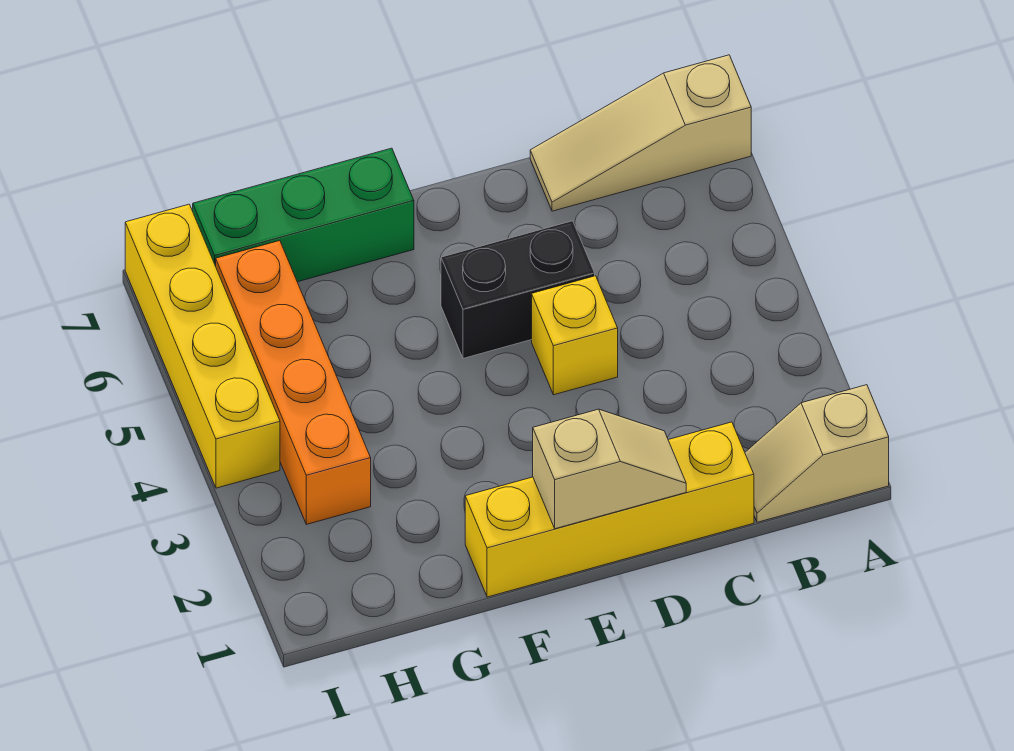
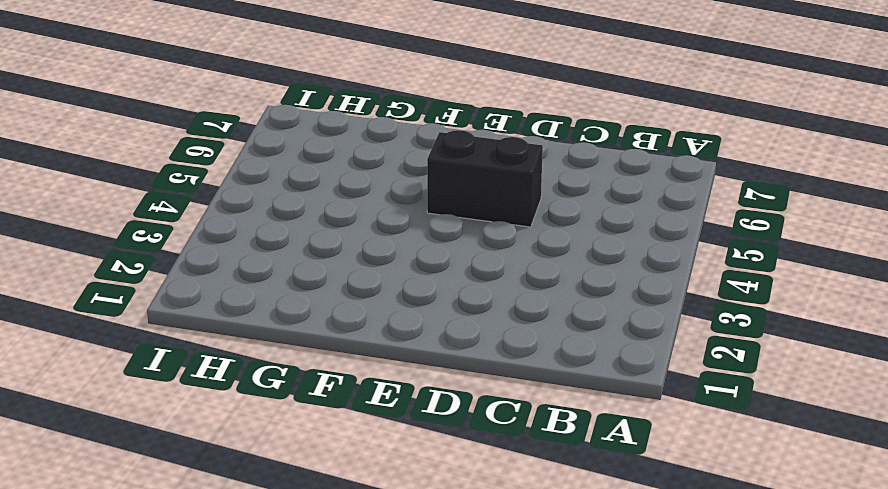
none -> tan slope A1:B1 level 1 top A
none -> tan slope A7:C7 level 1 top A

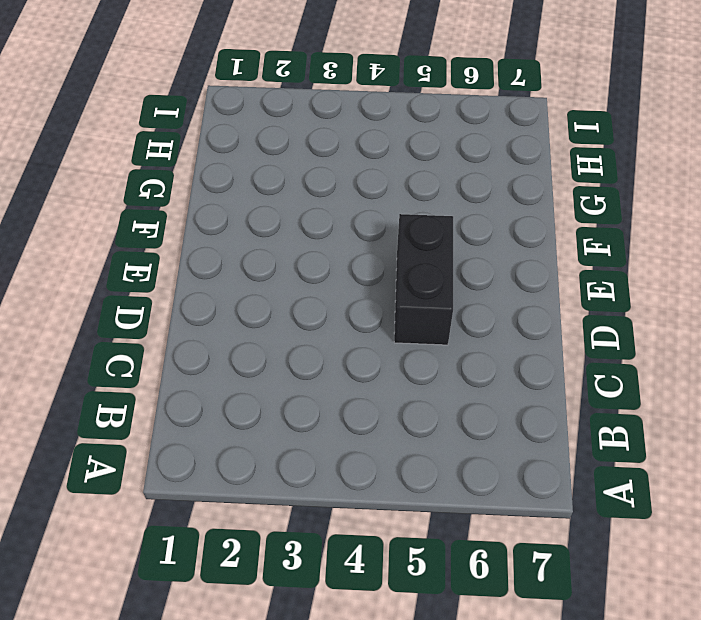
none -> tan slope A1:B1 level 1 top A
none -> tan slope A7:C7 level 1 top A

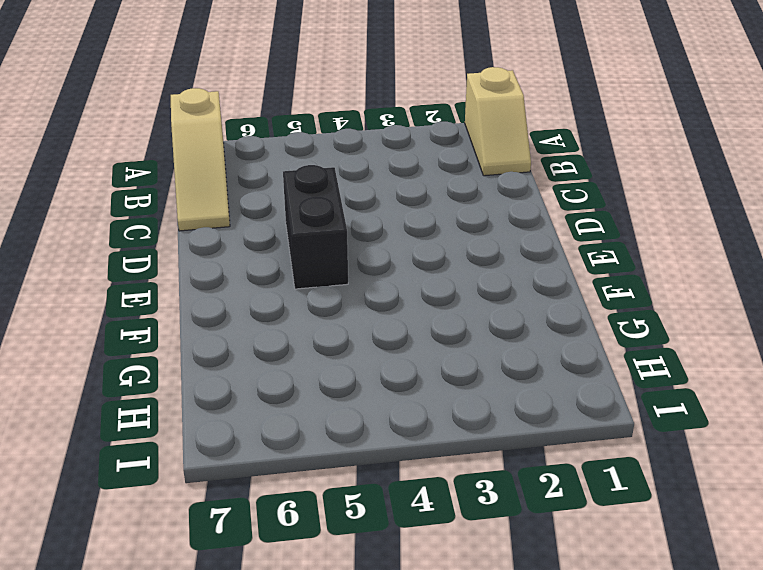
none -> yellow brick C1:F1 level 1
none -> yellow brick D4 level 1

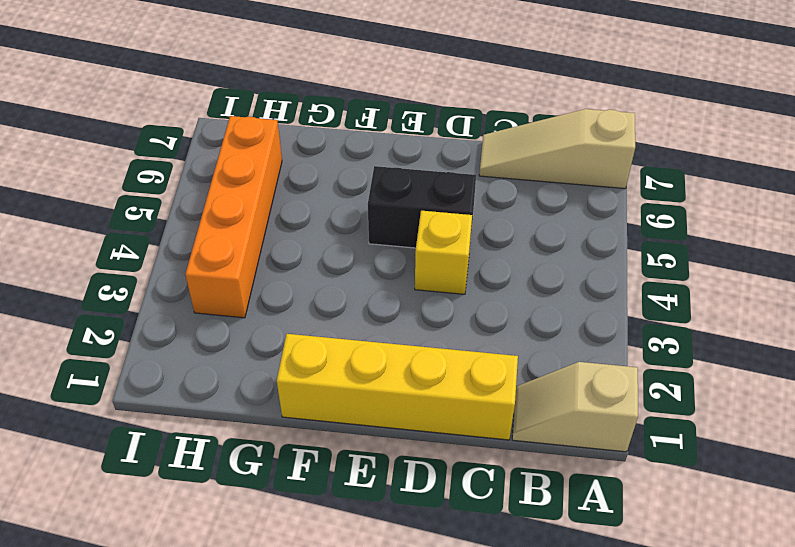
none -> green brick F7:H7 level 1
none -> yellow brick I4:I7 level 1

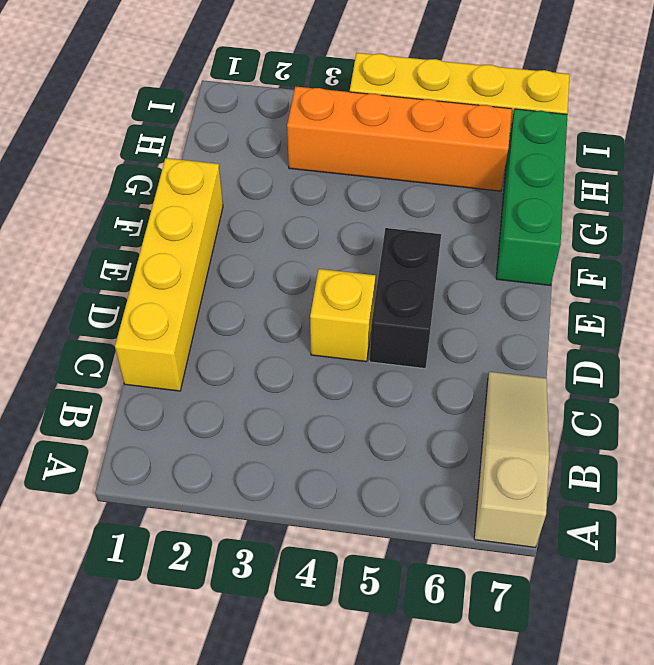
none -> tan slope A1:B1 level 1 top A
none -> tan slope D1:E1 level 2 top E

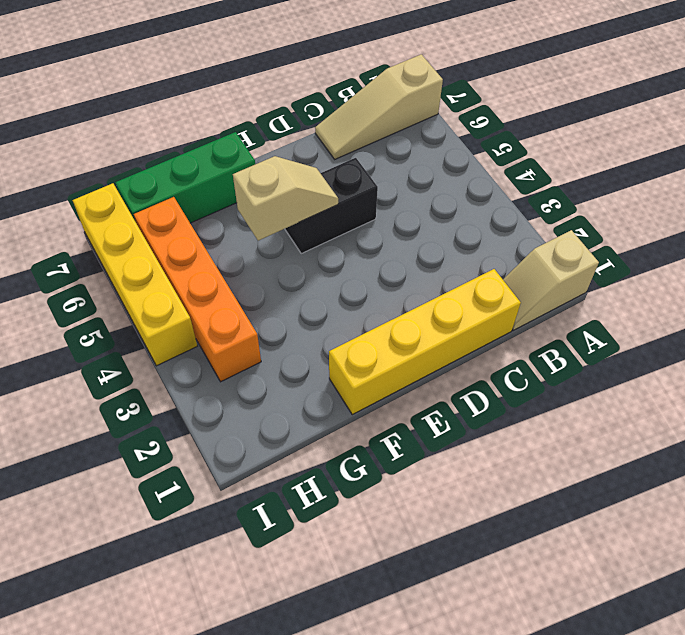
tan slope E5:F5 level 2 top F -> tan slope D1:E1 level 2 top E
none -> yellow brick D4 level 1

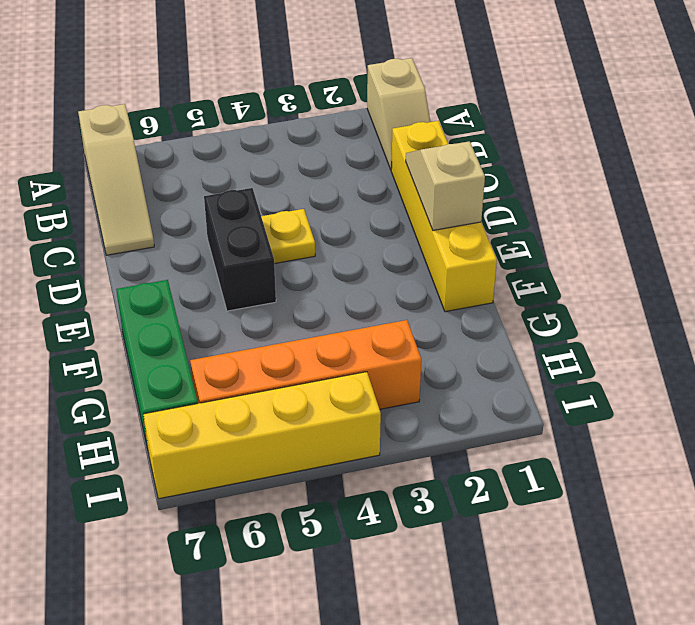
yellow plate D4 level 1 -> yellow brick D4 level 1

